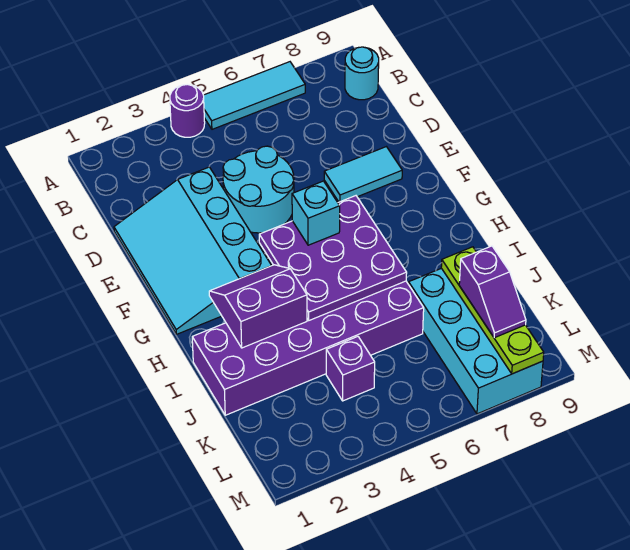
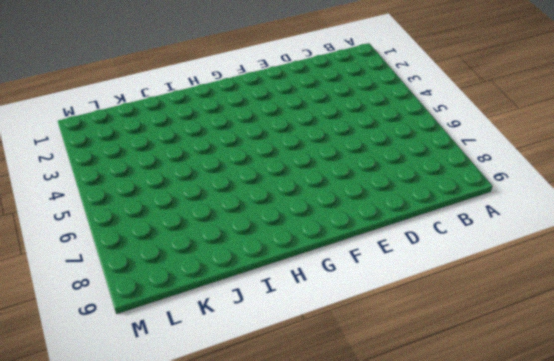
none -> purple round brick A4 level 1
none -> cyan tile A5:A7 level 1
none -> cyan round brick B9 level 1

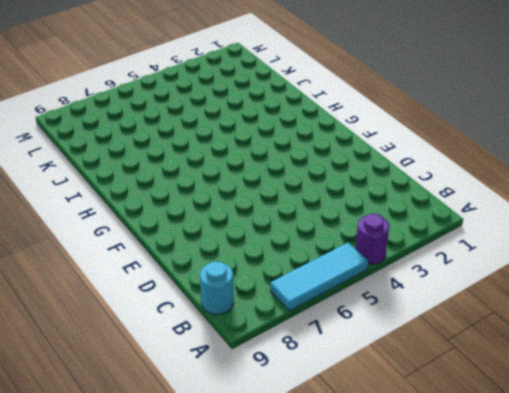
none -> cyan slope D1:G3 level 1 top 3
none -> cyan round brick D4:E5 level 1
none -> cyan tile E7:E8 level 1

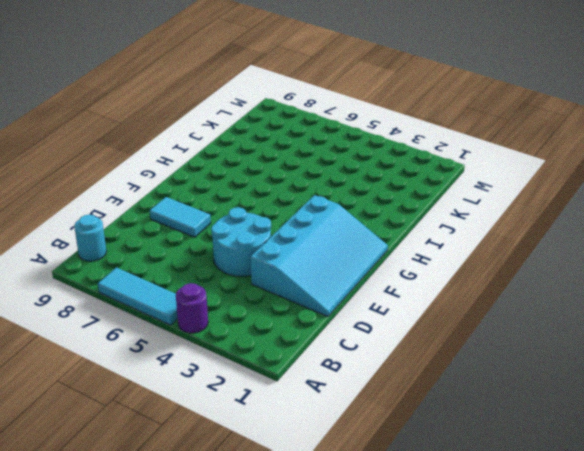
none -> purple brick I1:J6 level 1
none -> cyan brick J7:M8 level 1
none -> purple brick K4 level 1

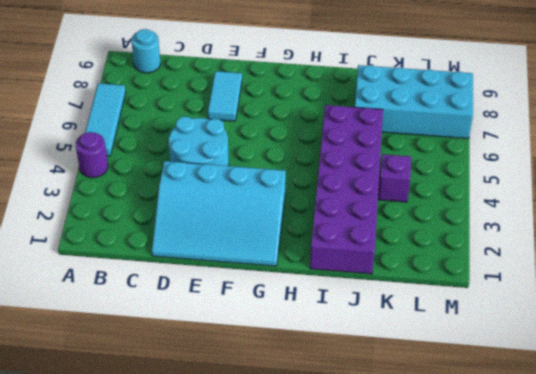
none -> purple plate G4:I6 level 2
none -> purple slope H2:I3 level 2 top I
none -> lime plate J8:M8 level 2

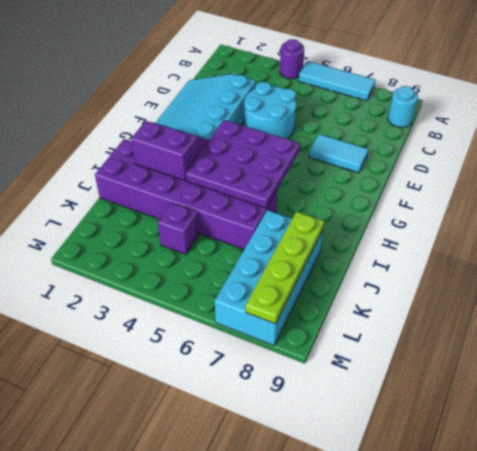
none -> cyan brick G5 level 3
none -> purple slope K8:L8 level 3 top K

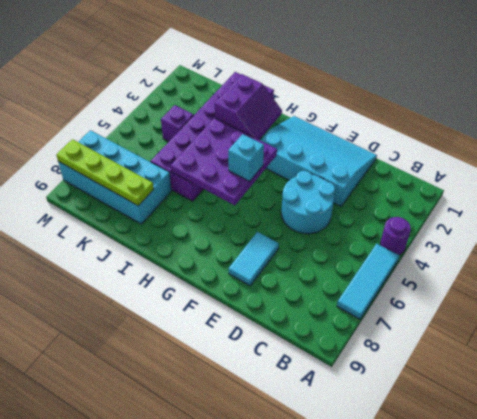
none -> cyan round brick B9 level 1
none -> purple slope K8:L8 level 3 top K

